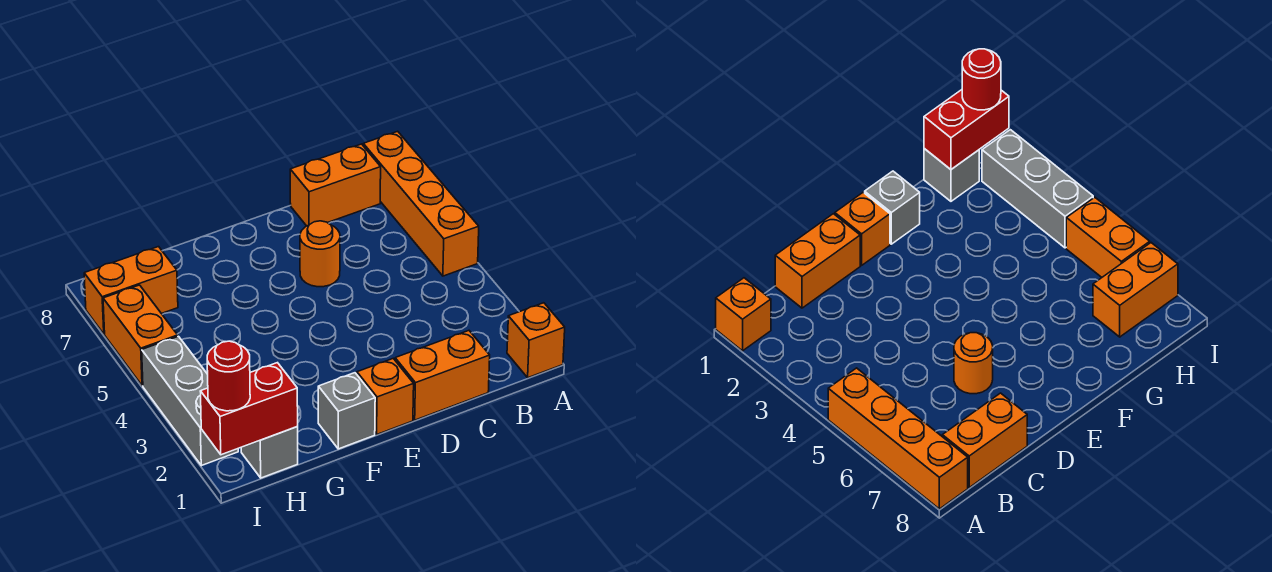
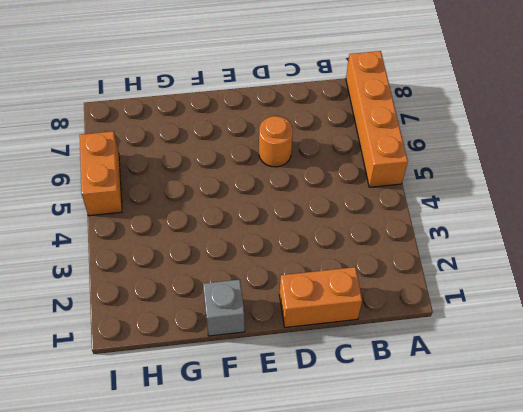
none -> orange brick A1 level 1
none -> orange brick B8:C8 level 1
none -> orange brick E1 level 1

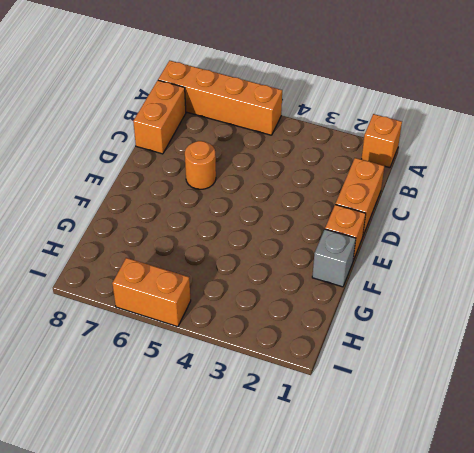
none -> grey brick H1 level 1
none -> orange brick H7:I7 level 1
none -> grey brick I2:I4 level 1

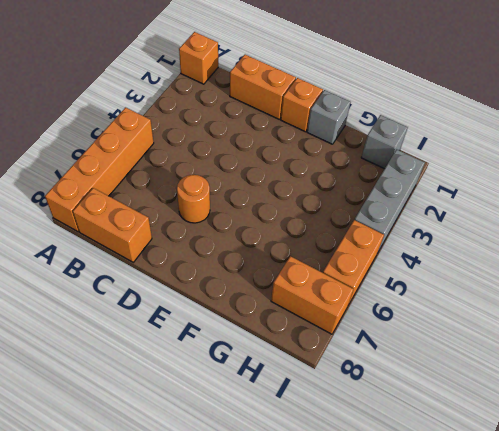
none -> red brick H1:I1 level 2
none -> red round brick I1 level 3

